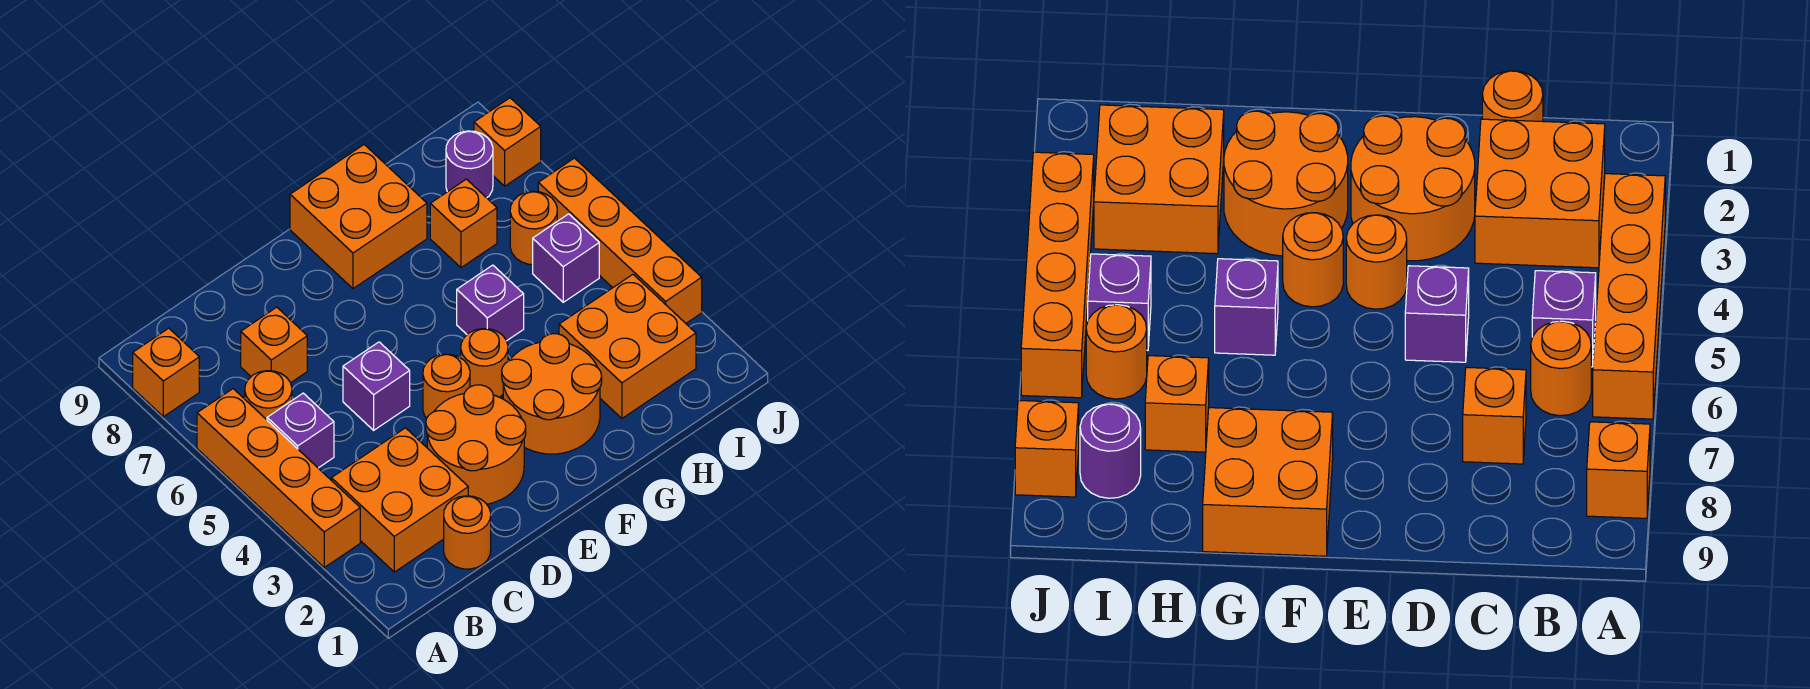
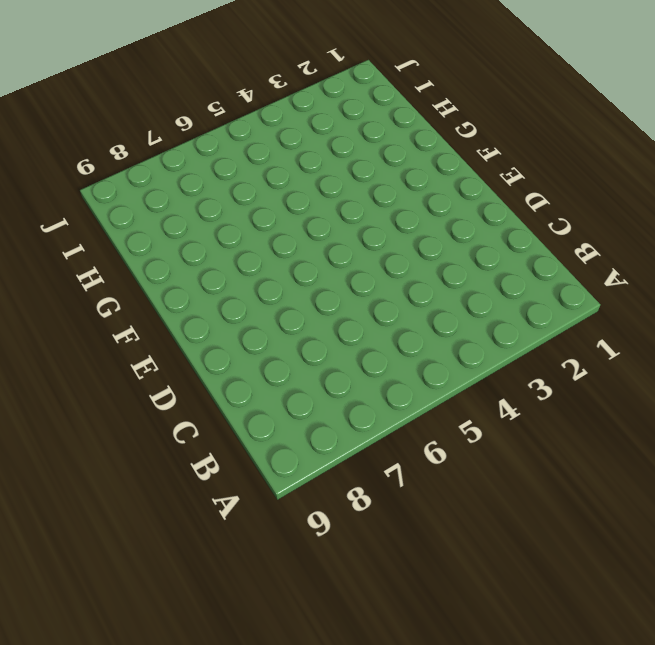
none -> orange brick A3:A6 level 1
none -> orange brick A8 level 1
none -> orange brick B2:C3 level 1

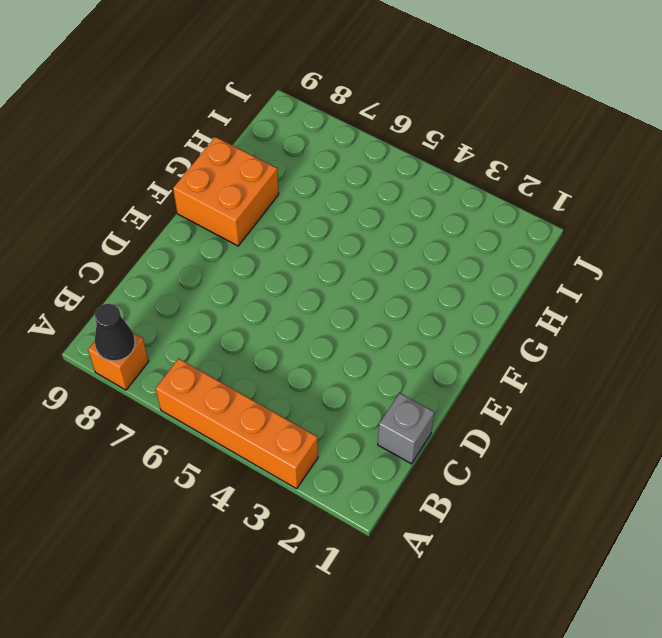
black cone A8 level 2 -> none
grey brick C1 level 1 -> orange round brick C1 level 1
none -> orange brick B2:C3 level 1
none -> purple brick B5 level 1
none -> orange round brick B6 level 1

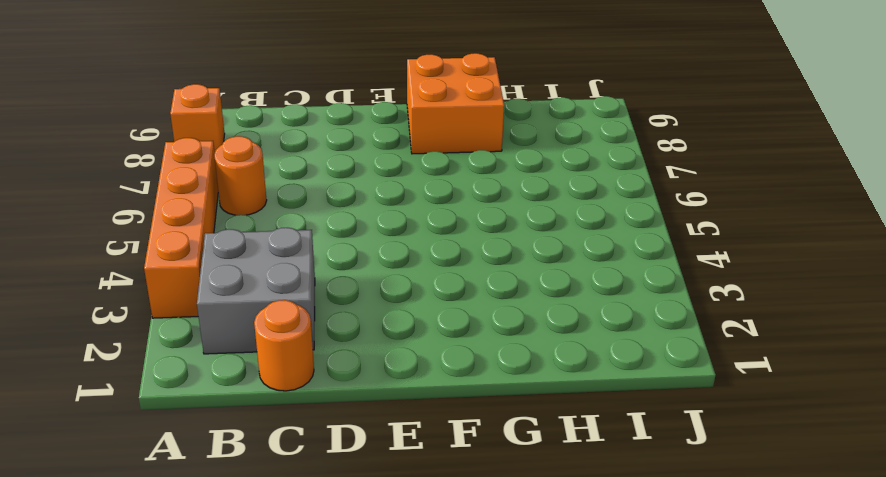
grey brick B2:C3 level 1 -> orange brick B2:C3 level 1
none -> purple brick B5 level 1
none -> orange brick C7 level 1
none -> orange round brick D2:E3 level 1

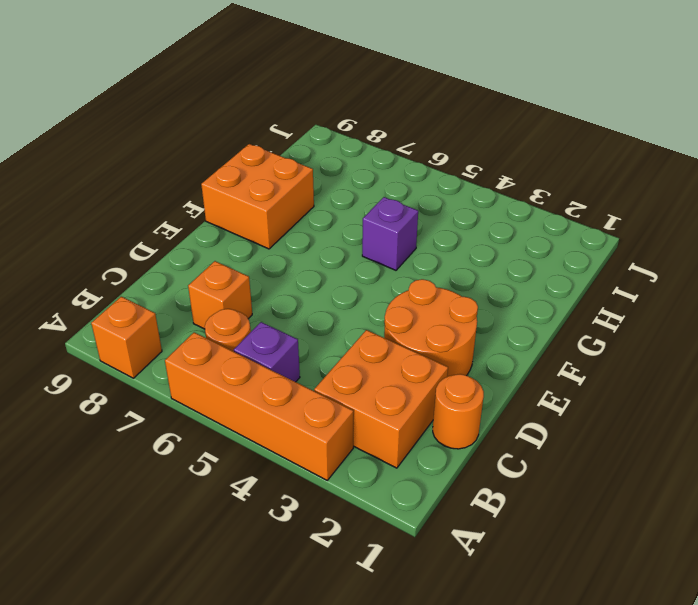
none -> purple brick D5 level 1
none -> orange round brick E4 level 1
none -> orange round brick F2:G3 level 1

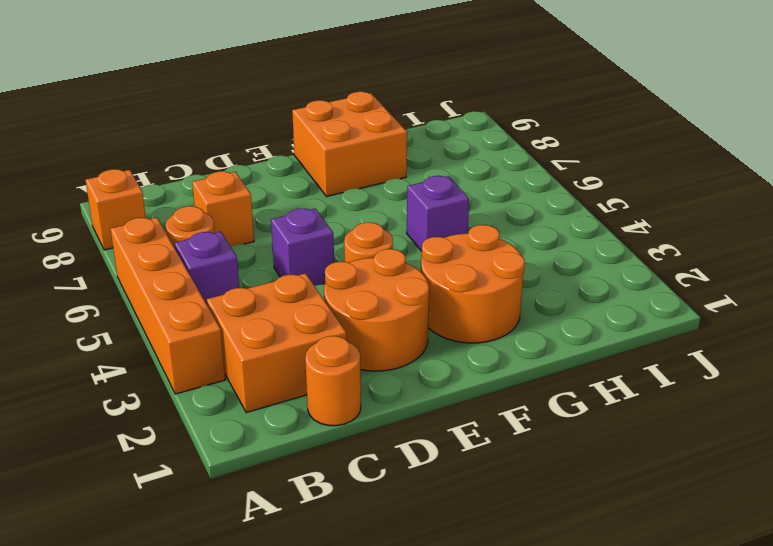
none -> orange round brick F4 level 1
none -> orange brick H2:I3 level 1
none -> orange brick H7 level 1

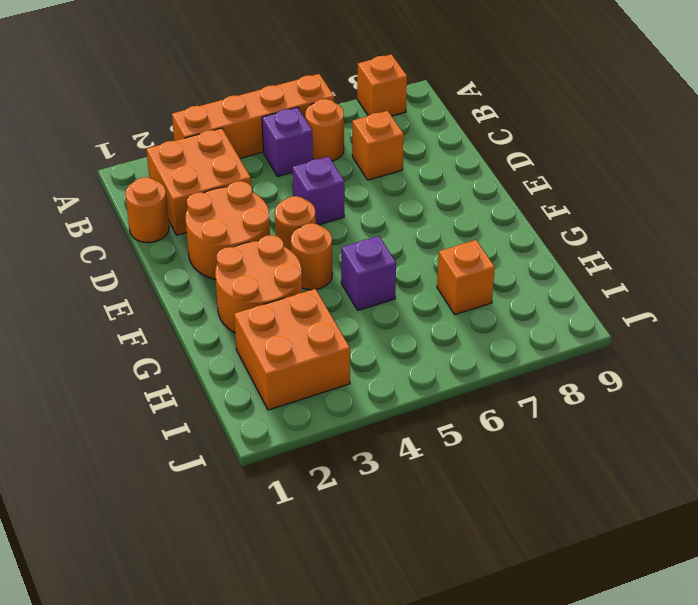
none -> orange brick F8:G9 level 1
none -> purple brick I5 level 1
none -> orange round brick I6 level 1

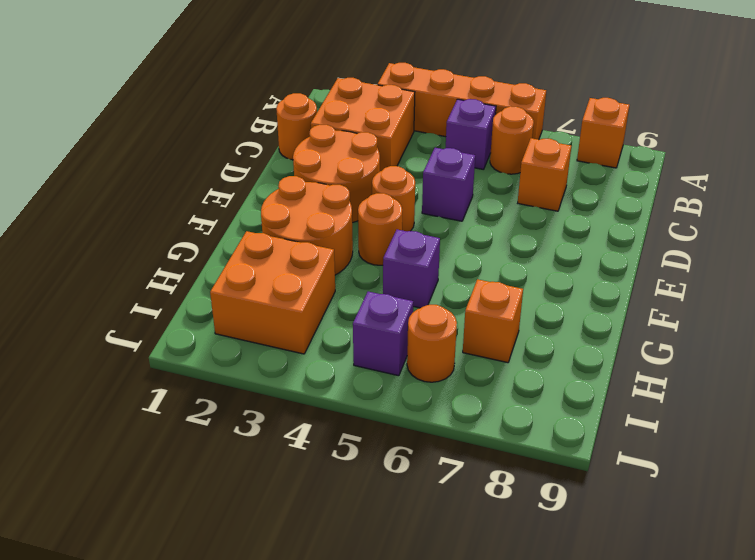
none -> orange brick F8:G9 level 1
none -> purple round brick I8 level 1
none -> orange brick J3:J6 level 1

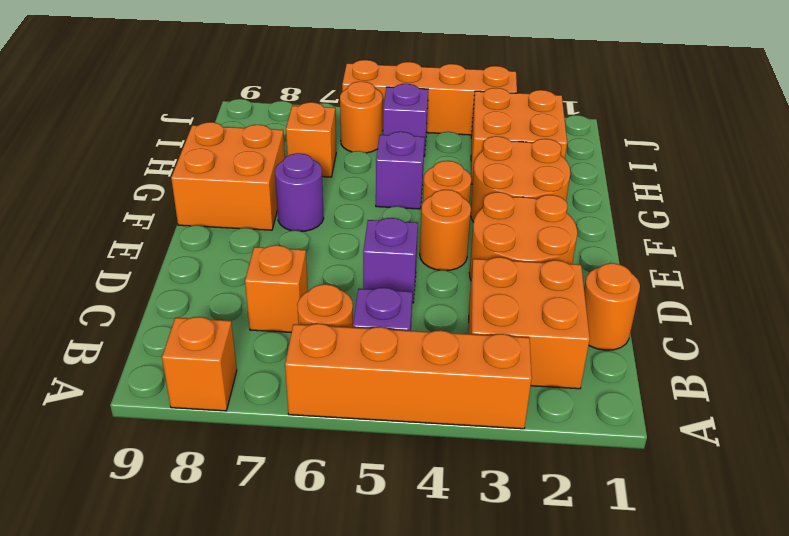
purple round brick F7 level 1 -> purple round brick I8 level 1
none -> orange brick J8 level 1

